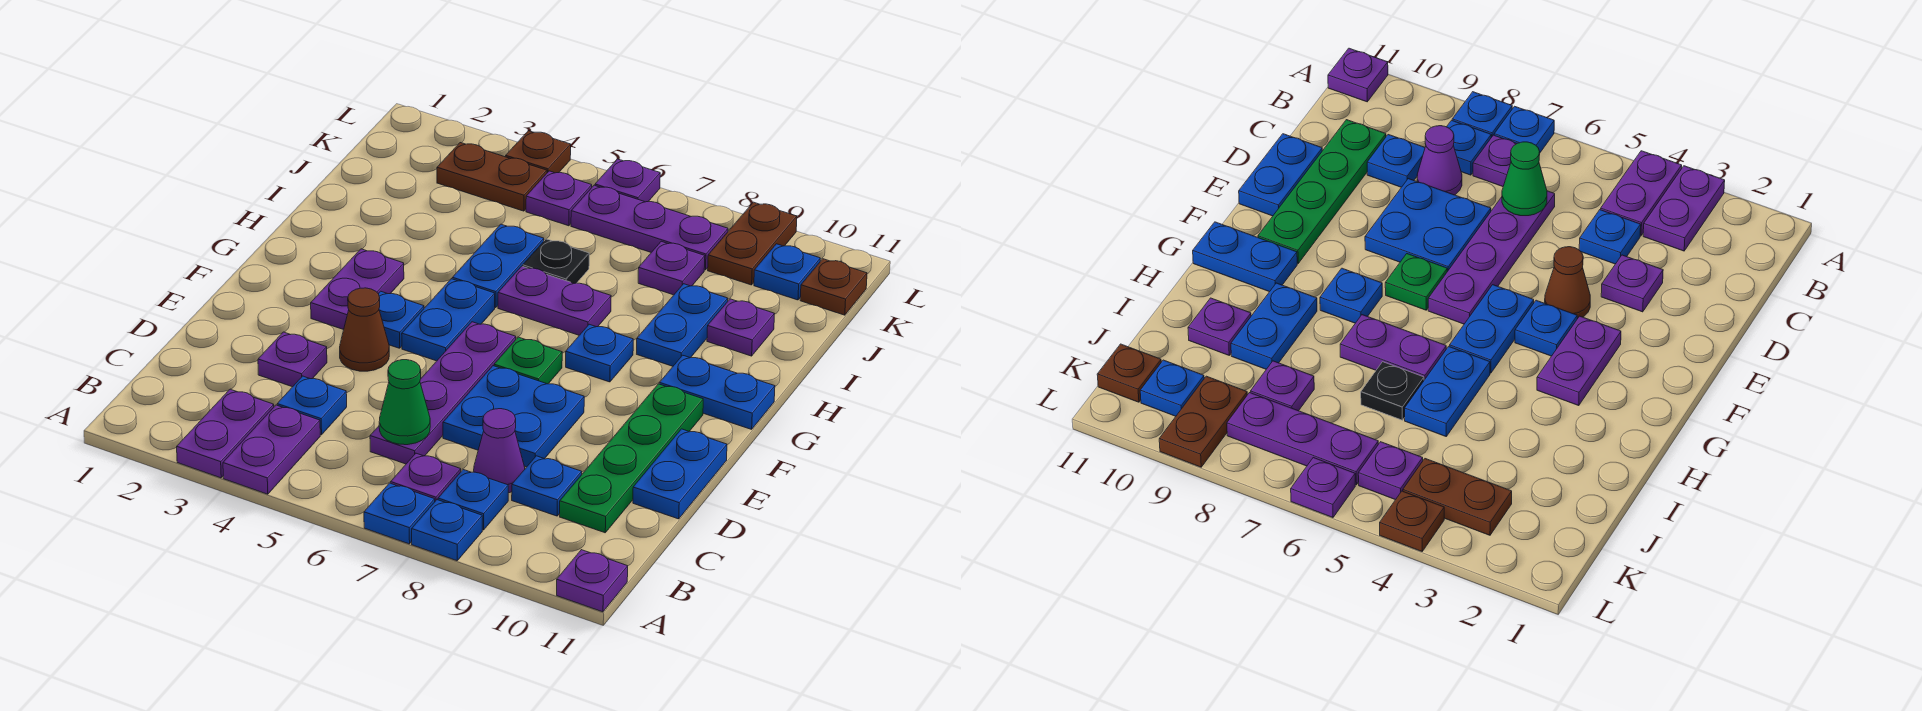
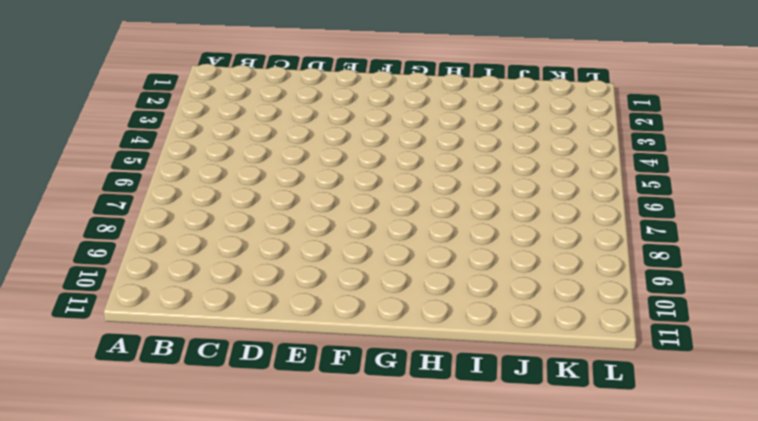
none -> purple plate A3:B3 level 1
none -> purple plate A4:B4 level 1
none -> blue plate A7 level 1
none -> blue plate A8 level 1

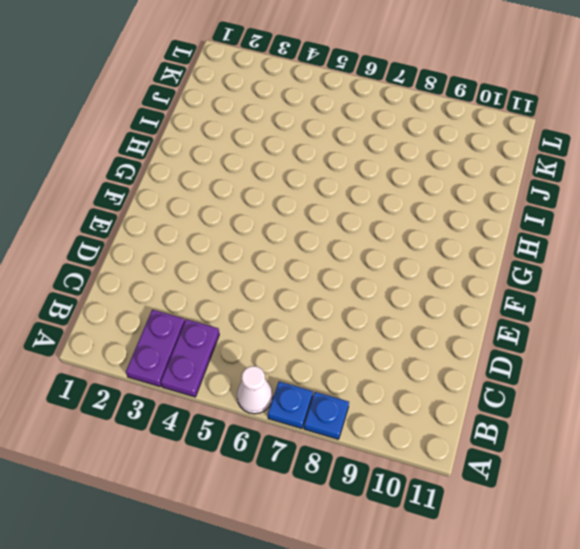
white cone A6 level 1 -> none
none -> purple plate A11 level 1
none -> purple plate B7 level 1
none -> blue plate B8 level 1
none -> blue plate C4 level 1

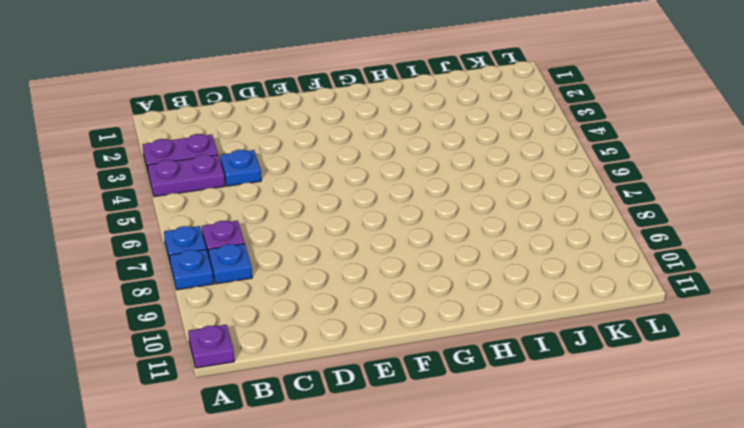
none -> purple plate C6:F6 level 1
none -> purple cone C8 level 1
none -> blue plate C9 level 1
none -> green plate C10:F10 level 1

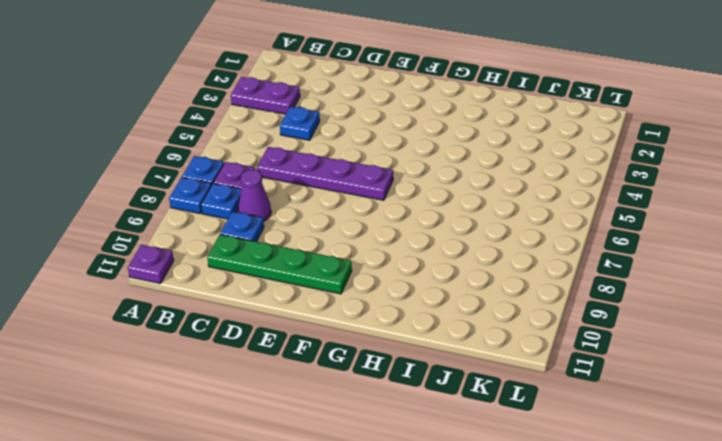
none -> purple plate A4:B4 level 1
none -> purple plate D3 level 1
none -> blue plate D7:E8 level 1
none -> blue plate D11:E11 level 1

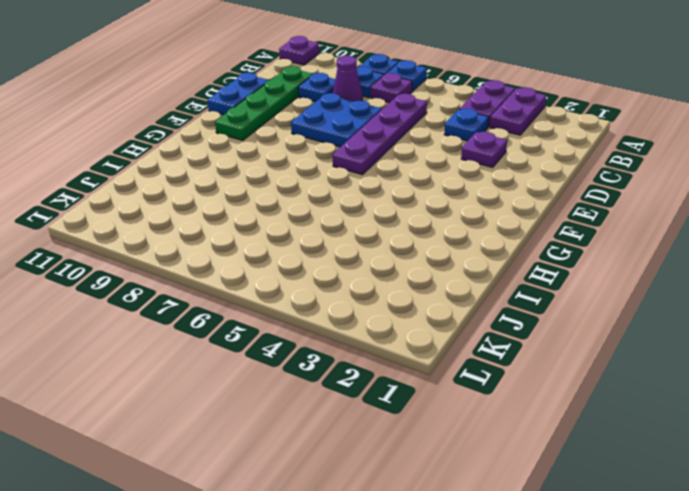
none -> brown cone E4 level 1
none -> purple plate F3:G3 level 1
none -> blue plate F4 level 1
none -> blue plate F5:G5 level 1

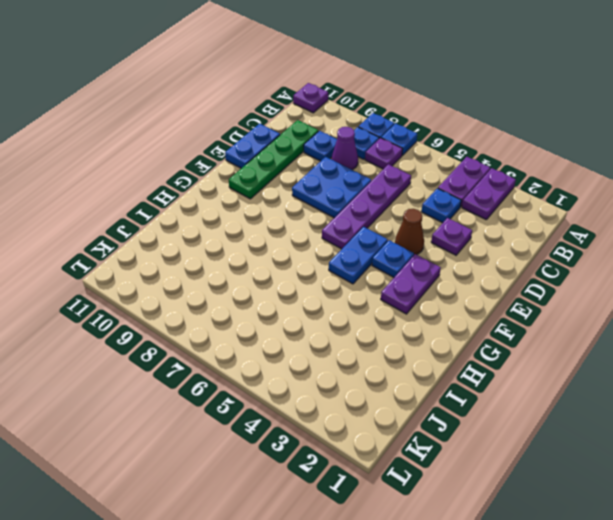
none -> green plate F7 level 1
none -> blue plate G8 level 1
none -> blue plate G10:G11 level 1
none -> blue plate H5:I5 level 1

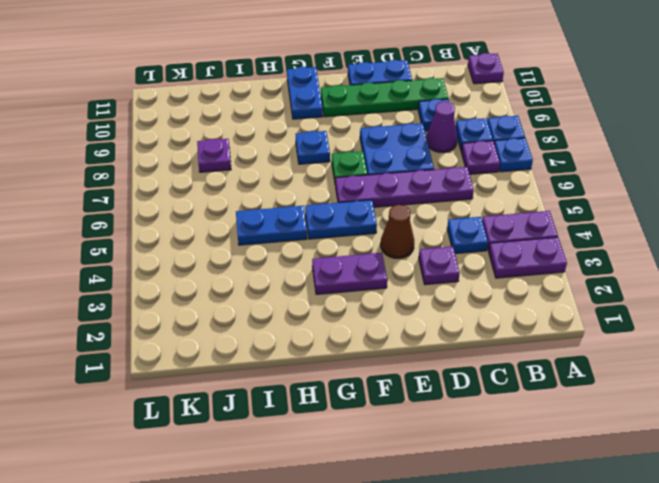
none -> blue plate F4 level 1
none -> purple plate H6:H7 level 1
none -> blue plate H9:I9 level 1
none -> black plate I6 level 1

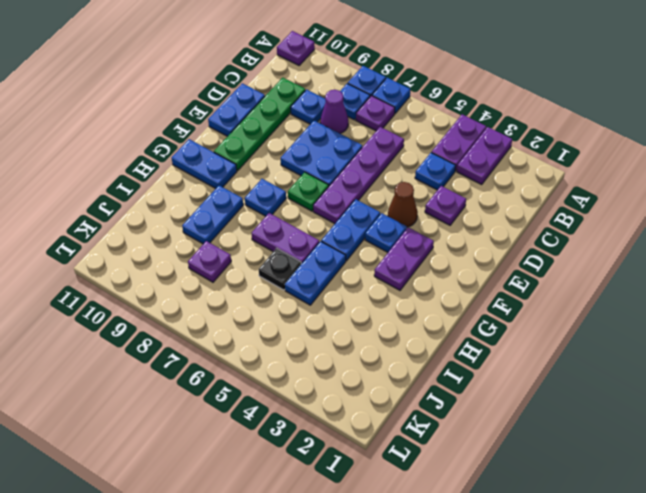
none -> purple plate I10 level 1
none -> brown plate K3:K4 level 1
none -> purple plate K5 level 1
none -> purple plate K6:K8 level 1

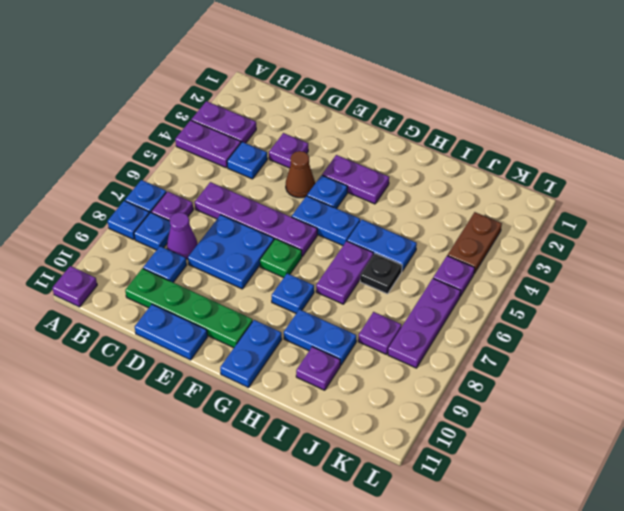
none -> brown plate K9:L9 level 1
none -> blue plate K10 level 1
none -> brown plate K11 level 1
none -> brown plate L4 level 1

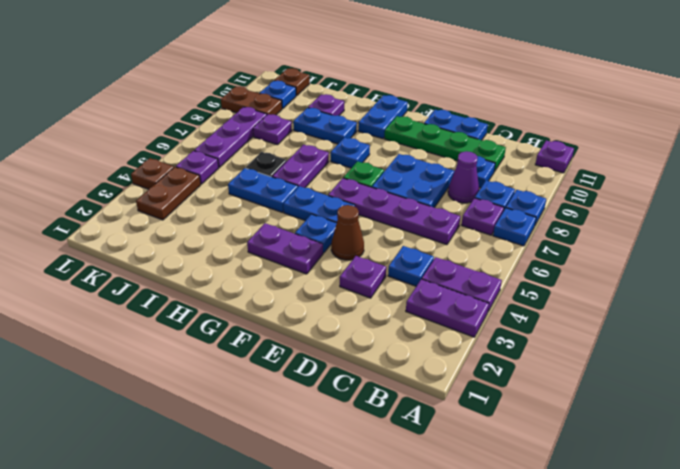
none -> purple plate L6 level 1
none -> green cone C6 level 2

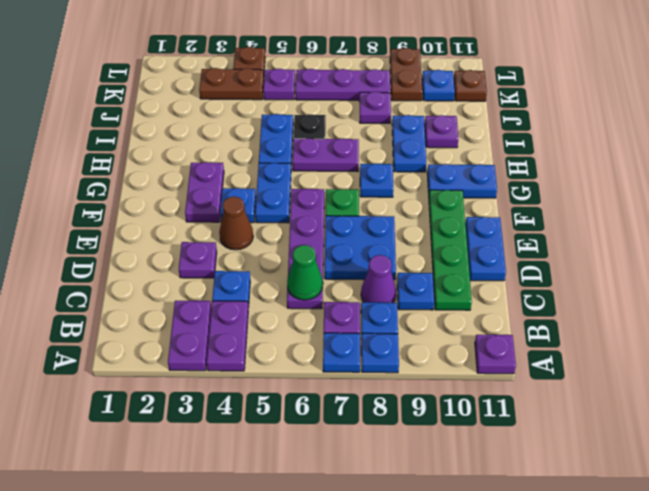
none -> purple plate L6 level 1

